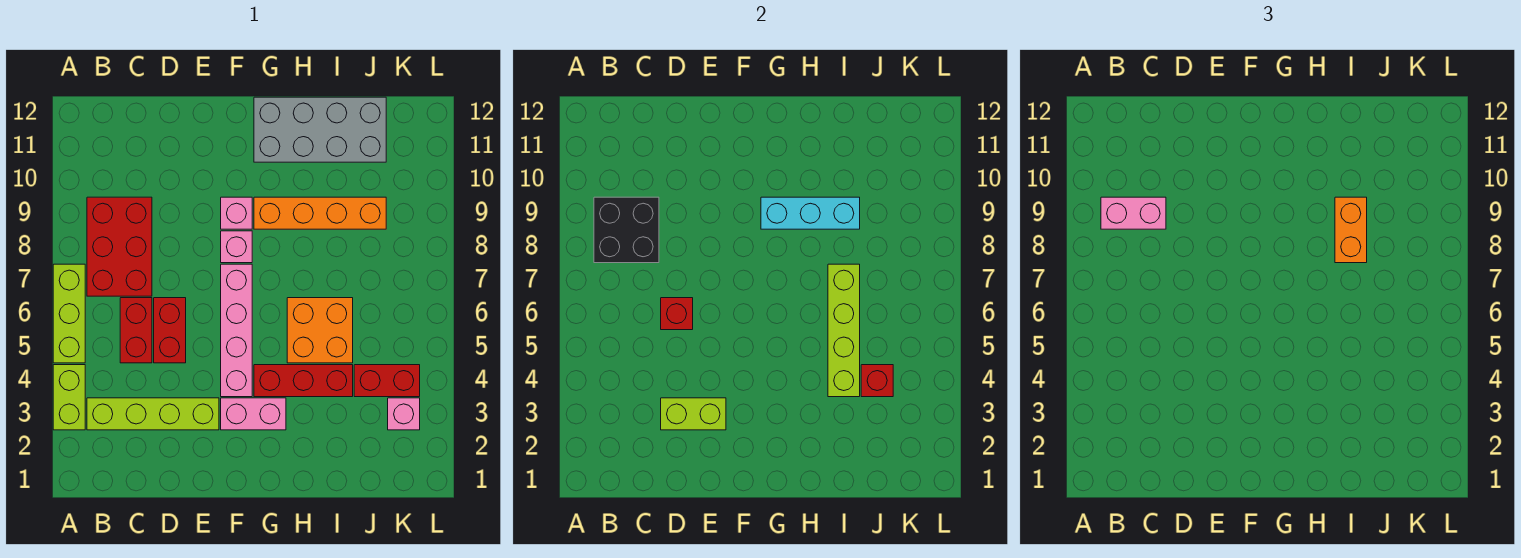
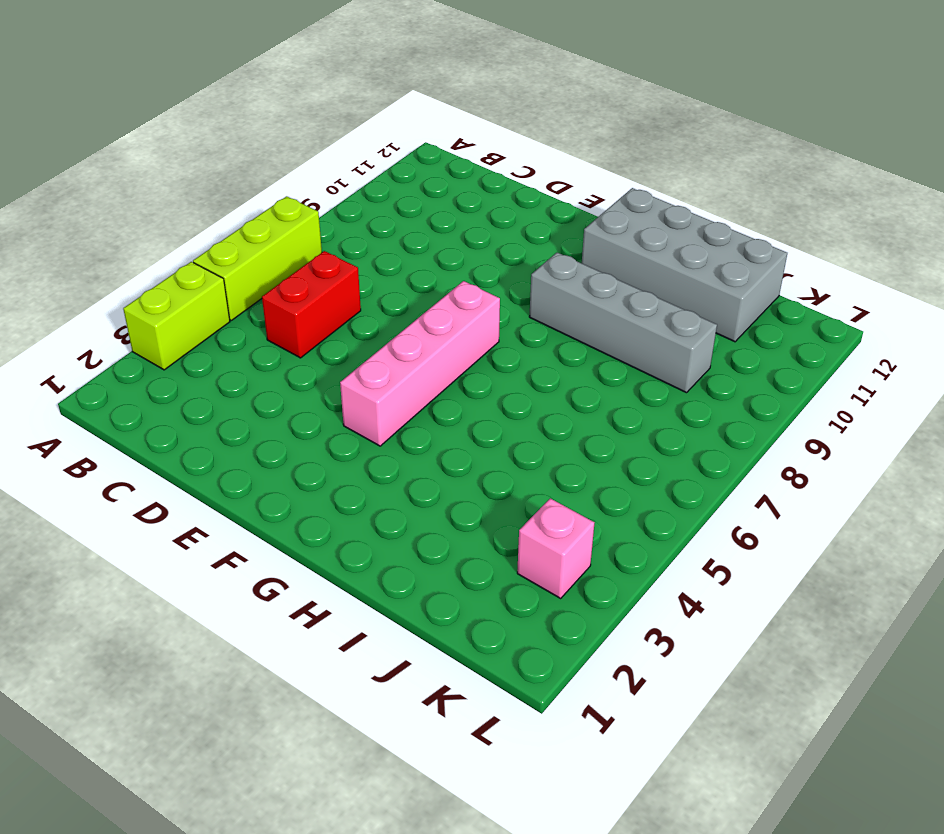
grey brick G9:J9 level 1 -> orange brick G9:J9 level 1
none -> lime brick B3:E3 level 1
none -> red brick B7:C9 level 1
none -> red brick D5:D6 level 1

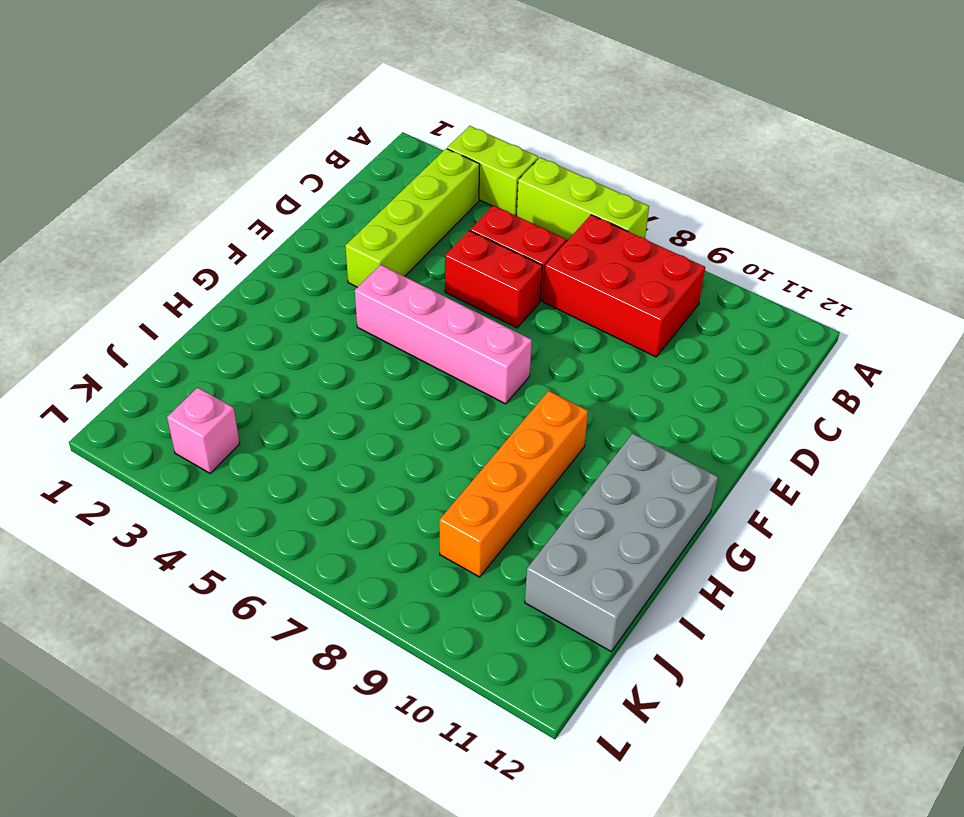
none -> pink brick F3:G3 level 1
none -> pink brick F8 level 1
none -> pink brick F9 level 1

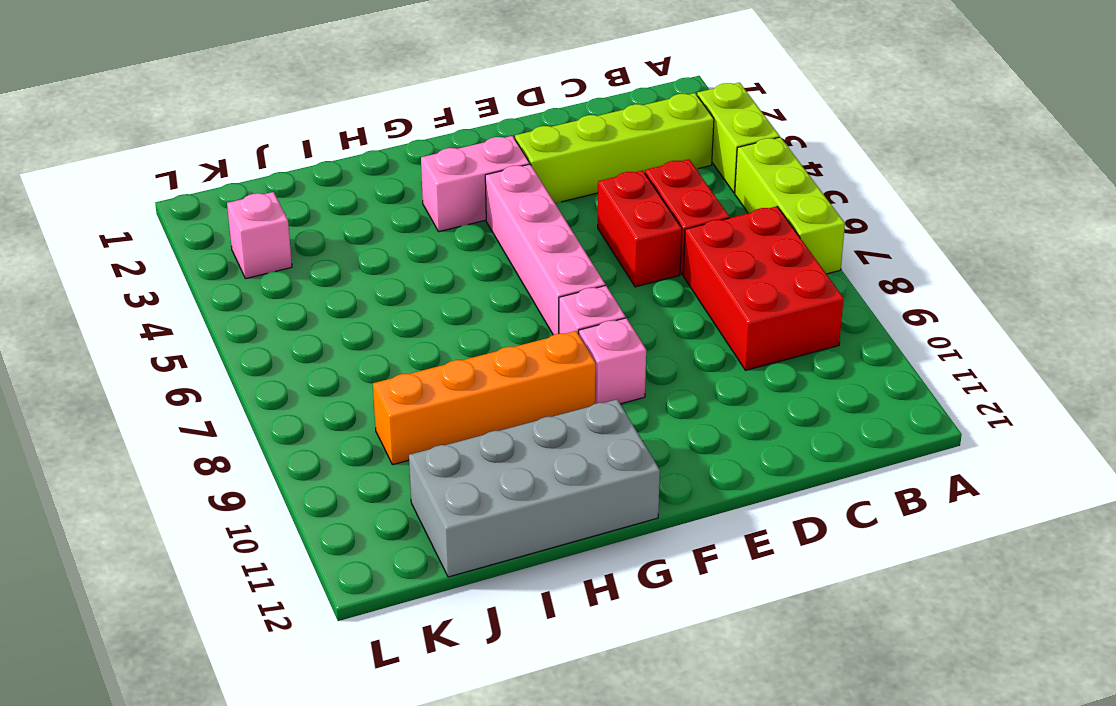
none -> red brick G4:I4 level 1
none -> orange brick H5:I6 level 1
none -> red brick J4:K4 level 1

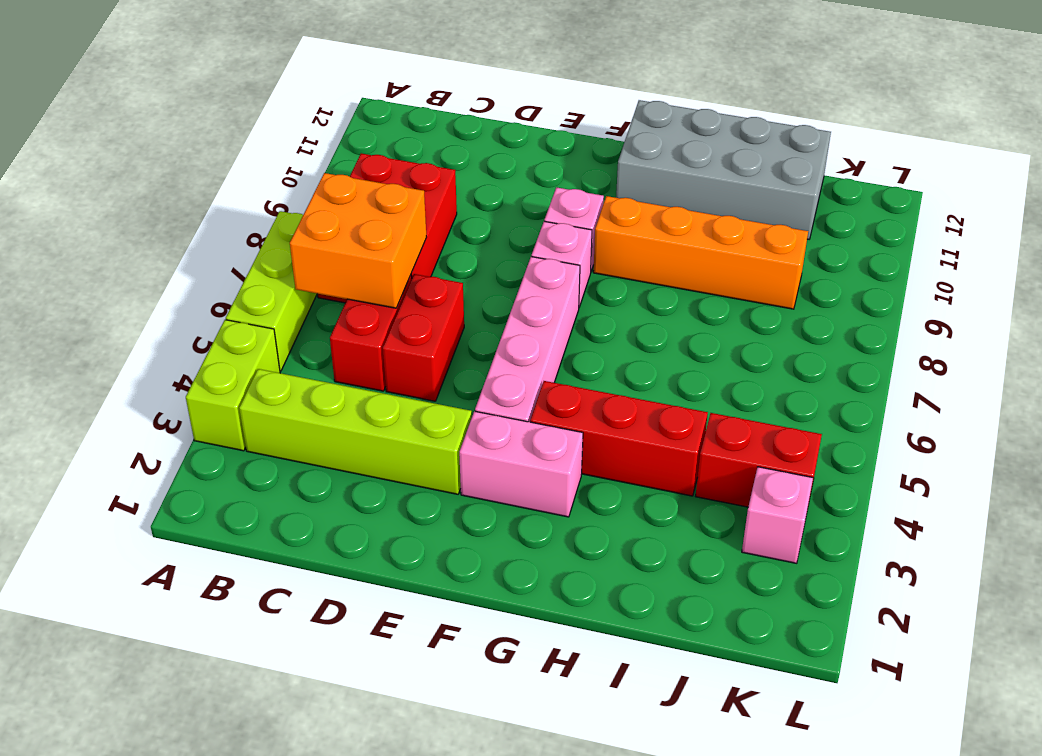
orange brick B6:C7 level 2 -> orange brick H5:I6 level 1
none -> black brick B8:C9 level 2
none -> lime brick D3:E3 level 2
none -> red brick D6 level 2

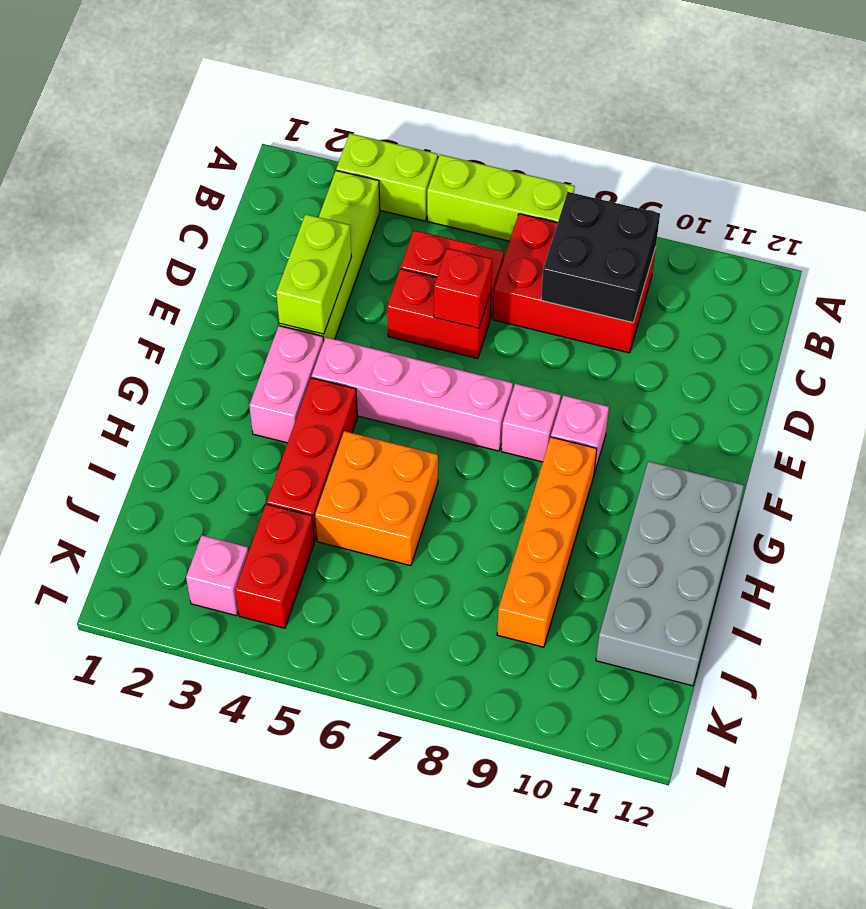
none -> cyan brick G9:I9 level 2
none -> lime brick I4:I7 level 2
none -> red brick J4 level 2

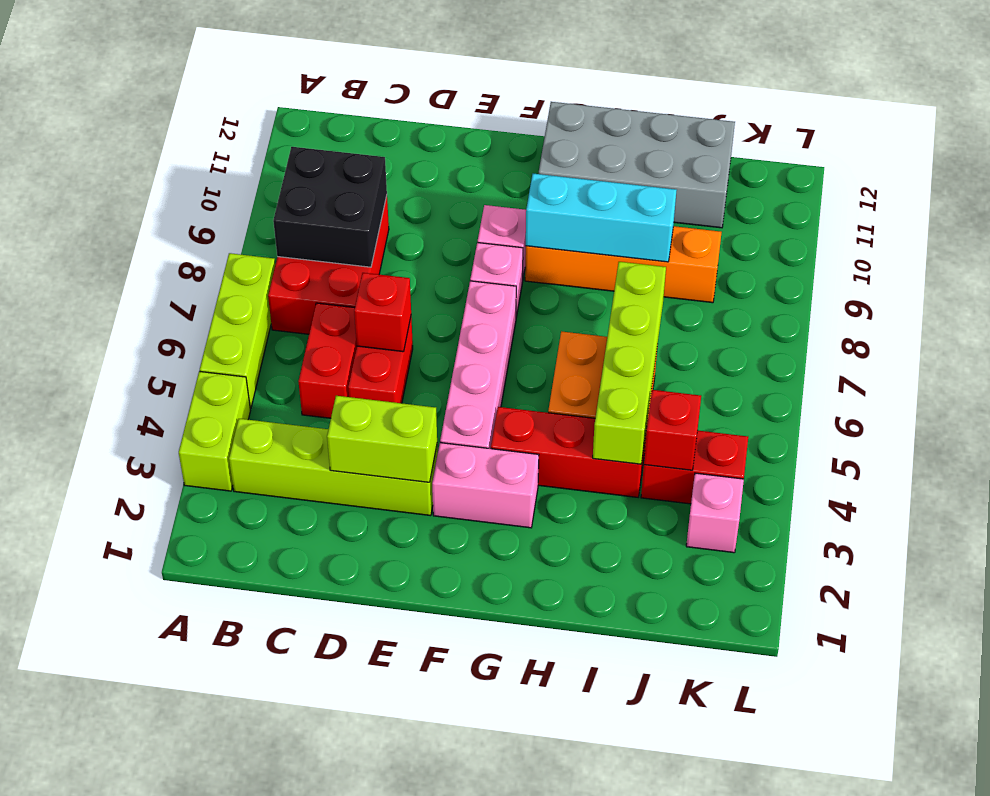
none -> pink brick B9:C9 level 3
none -> orange brick I8:I9 level 3

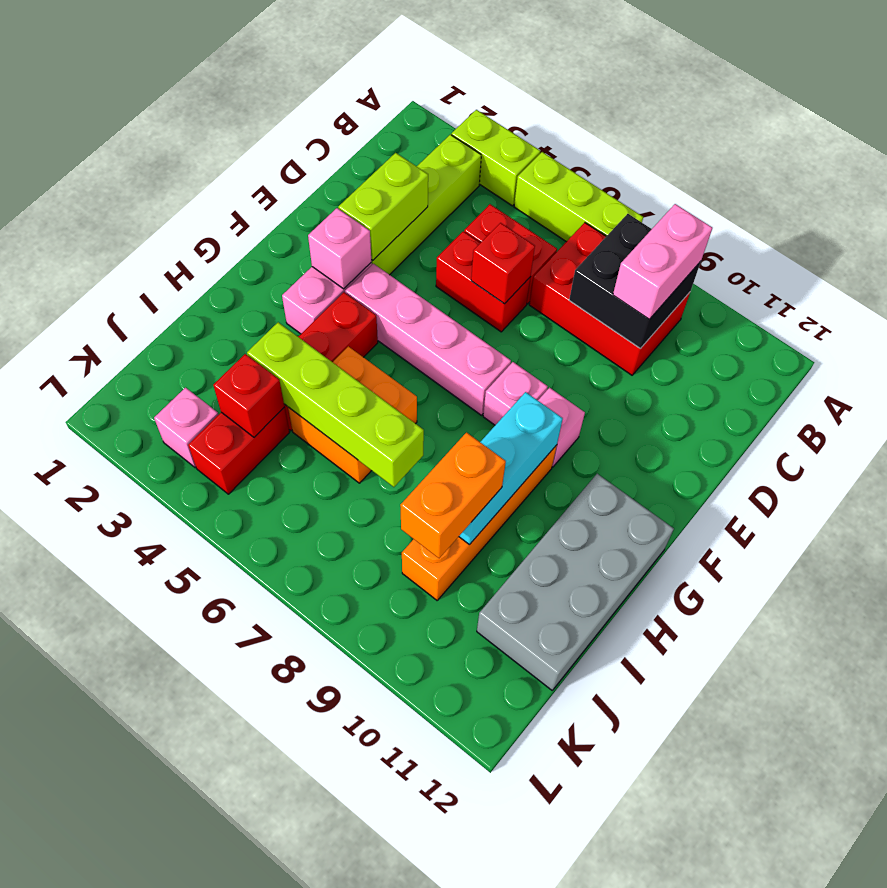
pink brick F3 level 2 -> none
orange brick I9:J9 level 3 -> orange brick I8:I9 level 3

